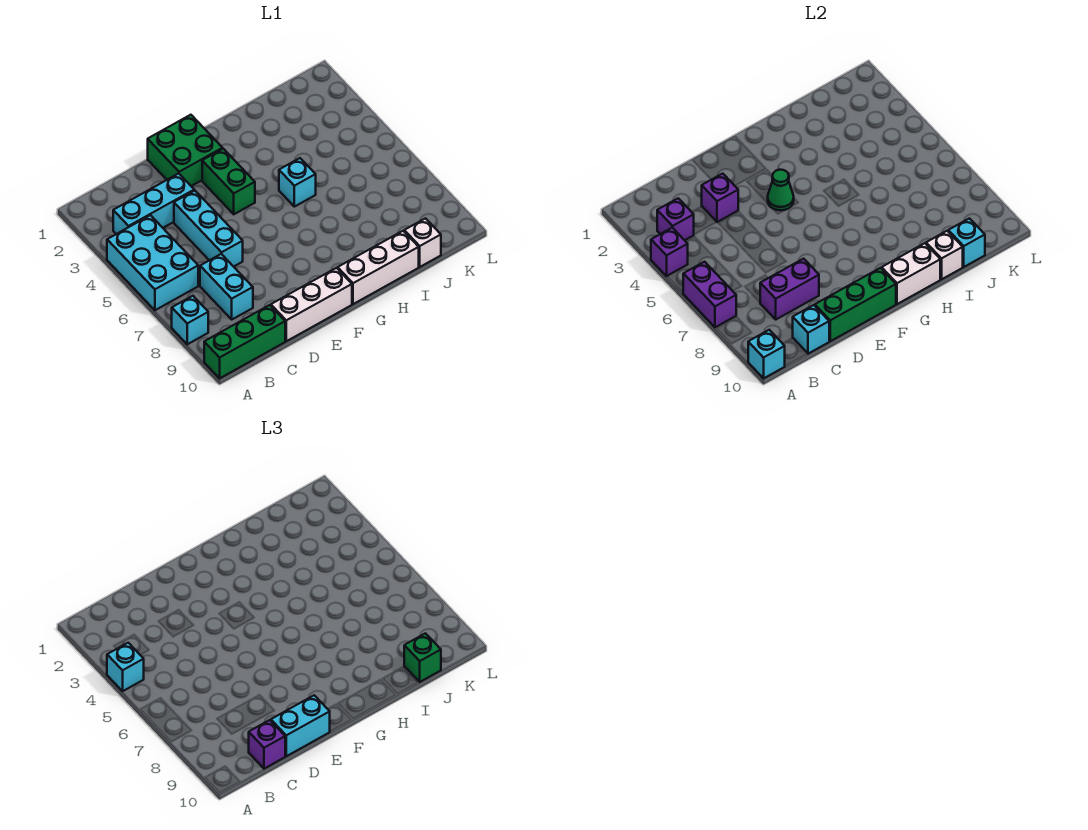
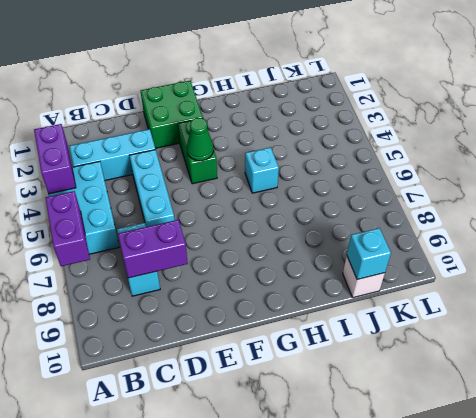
purple brick A3:A4 level 2 -> purple brick A4 level 2
none -> cyan brick A8 level 1
none -> green brick A10:C10 level 1
none -> white brick D10:F10 level 1

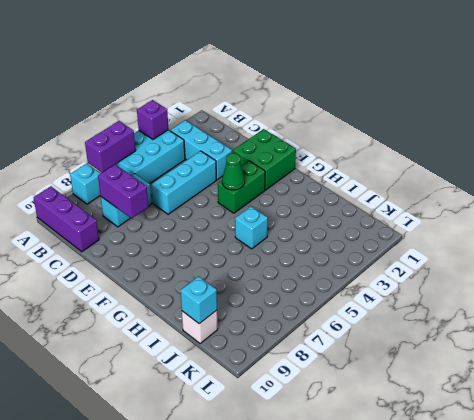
purple brick A10:C10 level 1 -> green brick A10:C10 level 1
none -> white brick D10:F10 level 1
none -> white brick G10:I10 level 1
none -> cyan brick A10 level 2

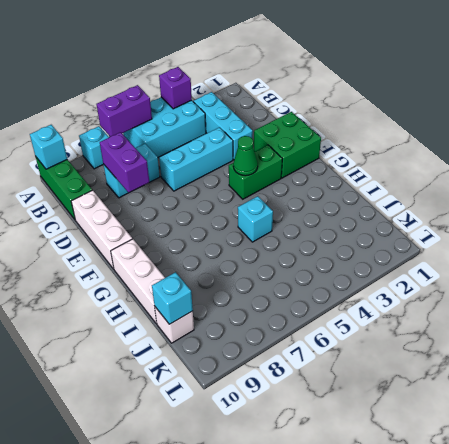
none -> purple brick B3 level 2
none -> cyan brick C10 level 2
none -> purple brick D3 level 2

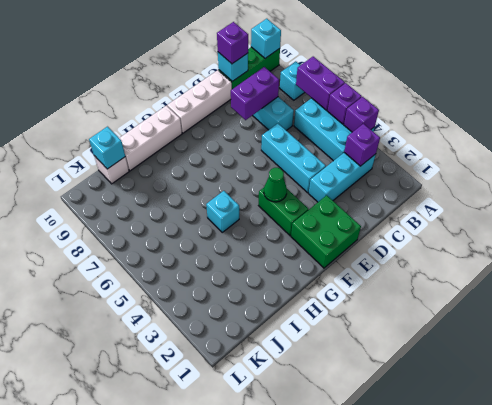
purple brick A5 level 2 -> purple brick D3 level 2
none -> green brick D10:F10 level 2
none -> white brick G10:H10 level 2
none -> white brick I10 level 2

